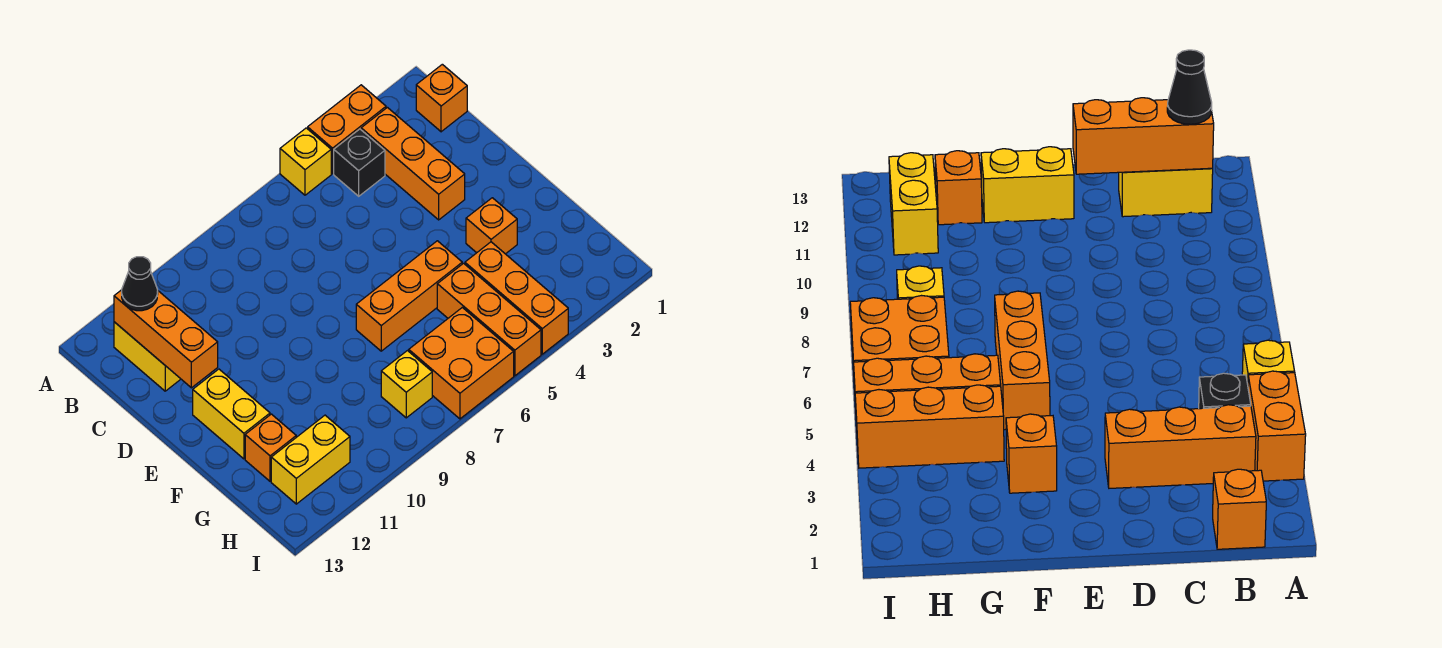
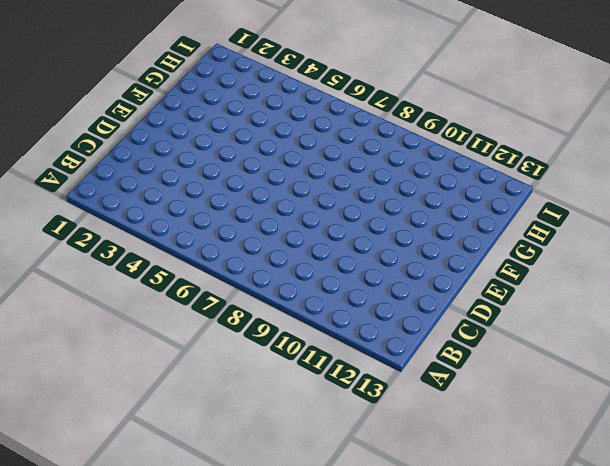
none -> orange brick A3:A4 level 1
none -> yellow brick A5 level 1
none -> orange brick B1 level 1

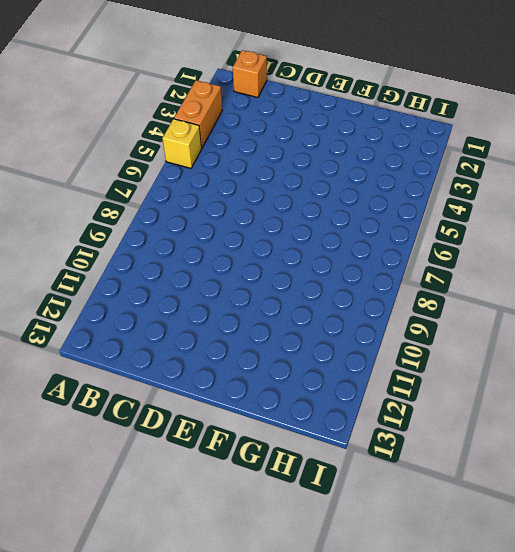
none -> orange brick B3:D3 level 1
none -> black brick B4 level 1
none -> yellow brick B12:C12 level 1

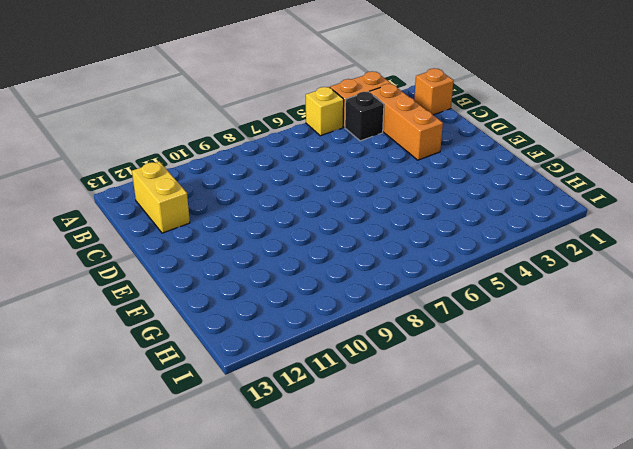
none -> yellow brick E12:F12 level 1
none -> orange brick F3 level 1
none -> orange brick F5:F7 level 1

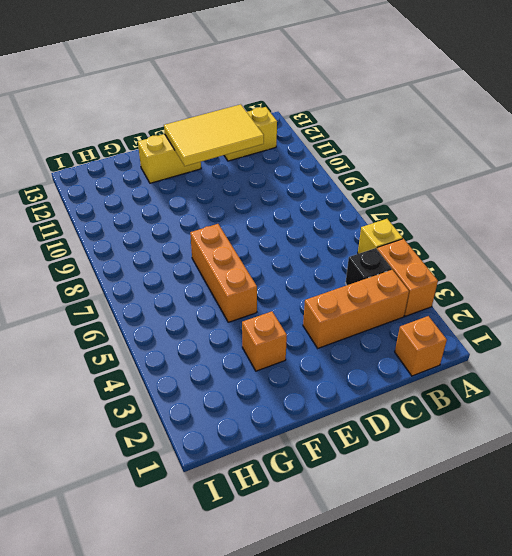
yellow tile C11:E12 level 2 -> orange brick B12:D12 level 2
none -> orange brick G4:I4 level 1
none -> orange brick G5:I5 level 1
none -> orange brick G12 level 1

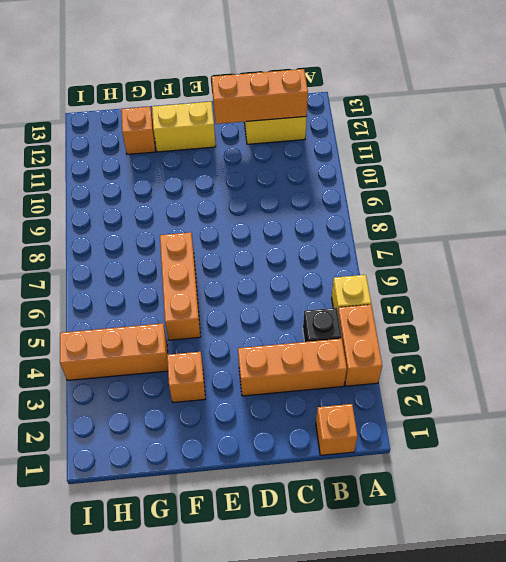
none -> orange brick G5:I5 level 1
none -> orange brick H6:I7 level 1
none -> yellow brick H8 level 1

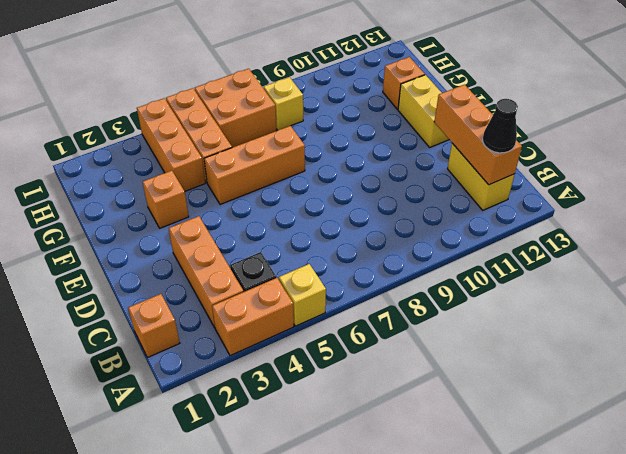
none -> yellow brick H11:H12 level 1

